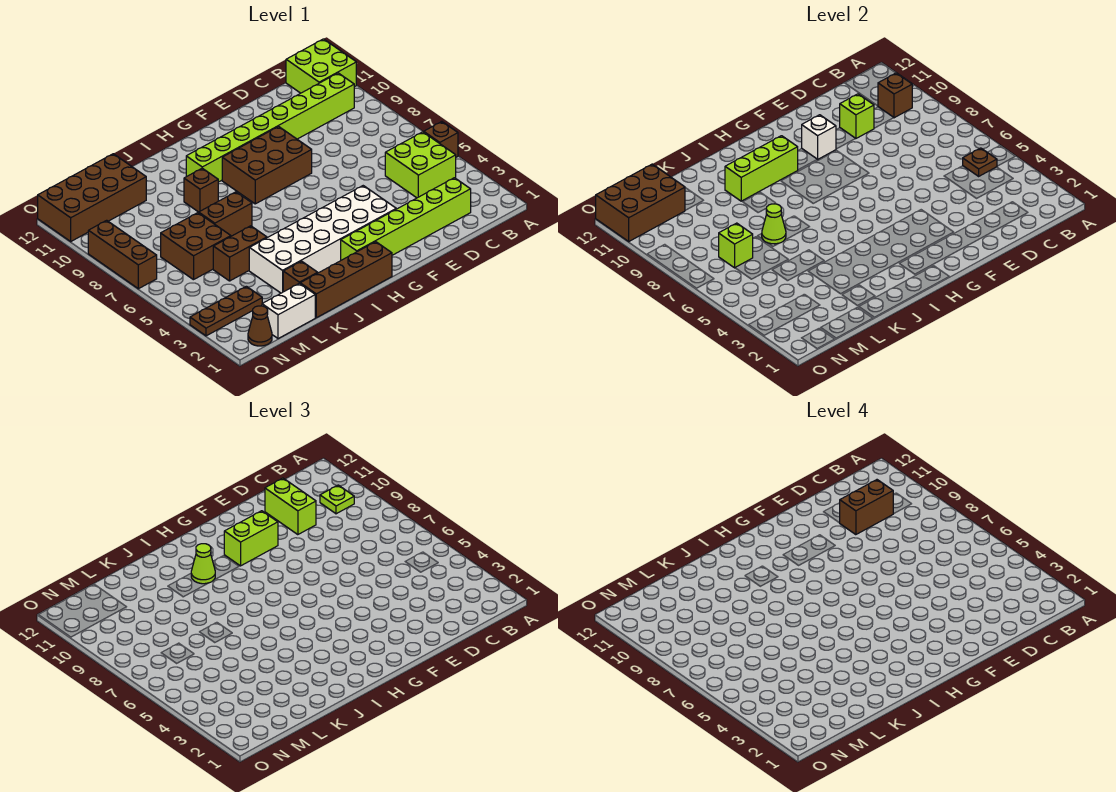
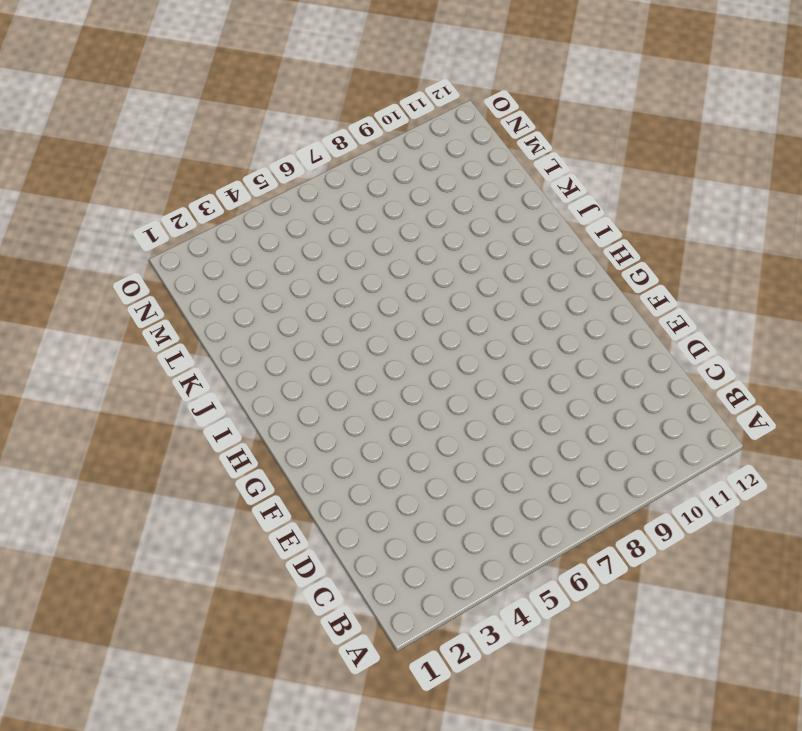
none -> brown brick A5 level 1
none -> lime brick A11:B12 level 1
none -> lime brick B4:C5 level 1
none -> lime brick B10:I10 level 1

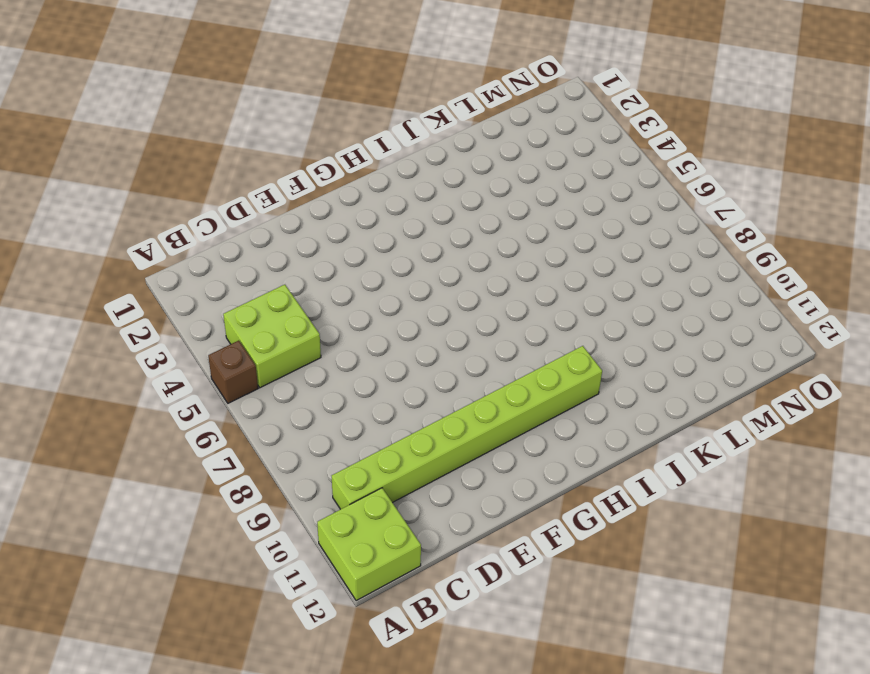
none -> lime brick C2:H2 level 1
none -> white brick F3:K4 level 1
none -> brown brick F8:H9 level 1
none -> brown brick H1:K1 level 1

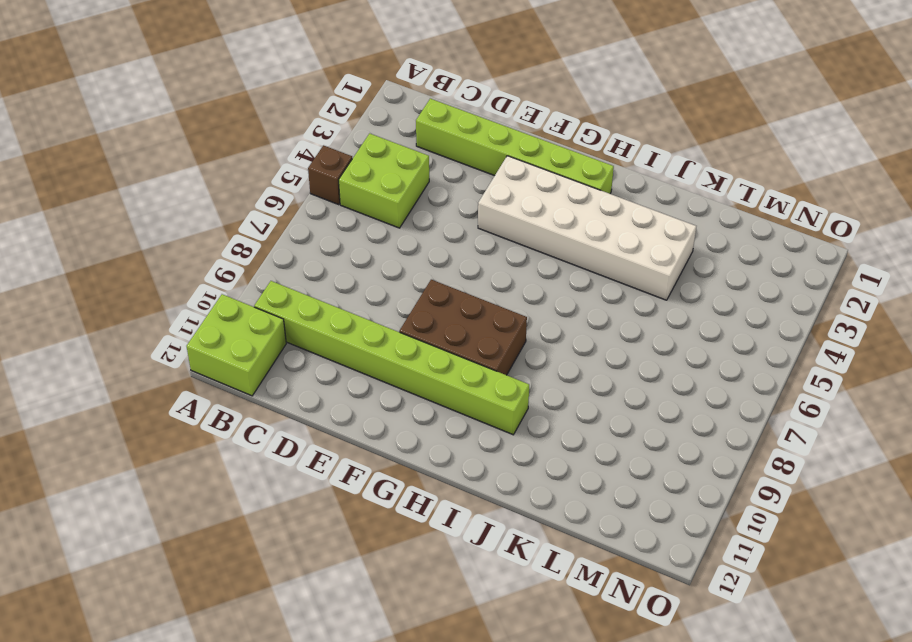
none -> brown brick H1:K1 level 1
none -> brown brick J7:K7 level 1
none -> brown brick J9 level 1
none -> brown brick K2 level 1

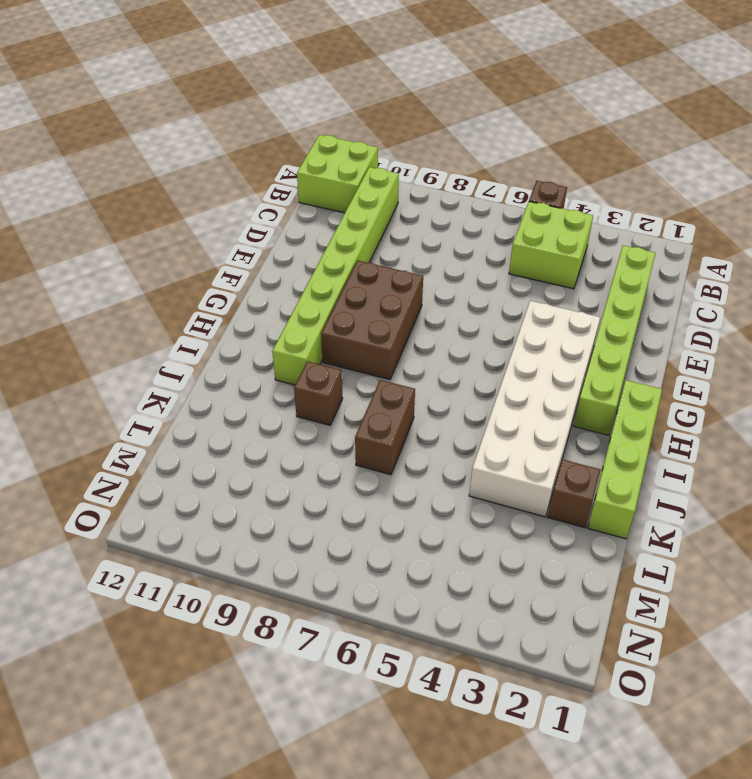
lime brick H1:K1 level 1 -> brown brick H1:K1 level 1
none -> brown brick K5:L5 level 1
none -> white brick L1:M1 level 1
none -> brown brick L6:M7 level 1
none -> brown brick L11:O12 level 1

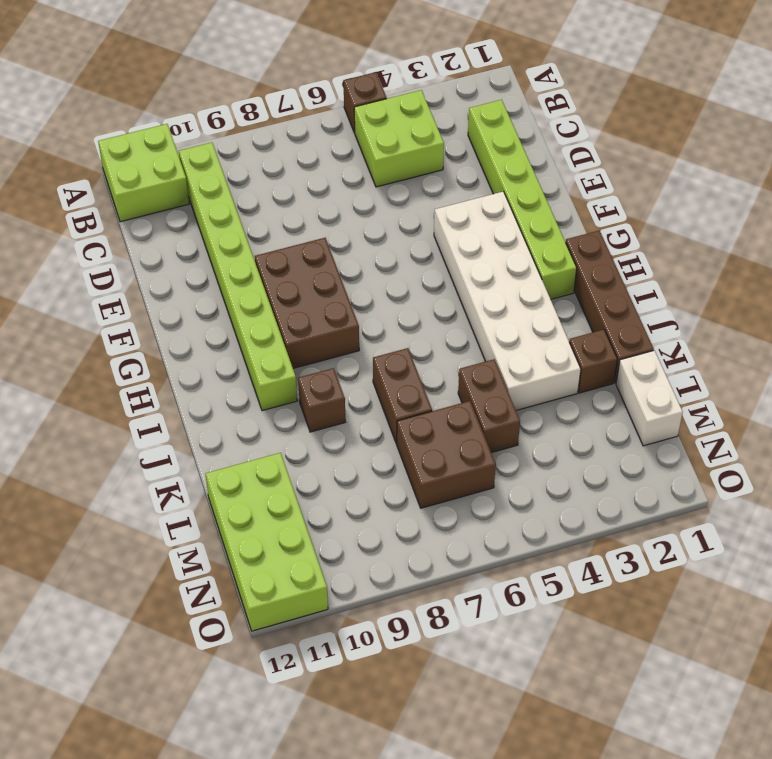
lime brick L11:O12 level 1 -> brown brick L11:O12 level 1
none -> brown plate M3:O3 level 1
none -> brown cone N1 level 1
none -> brown brick O7:O9 level 1
none -> brown plate B5 level 2

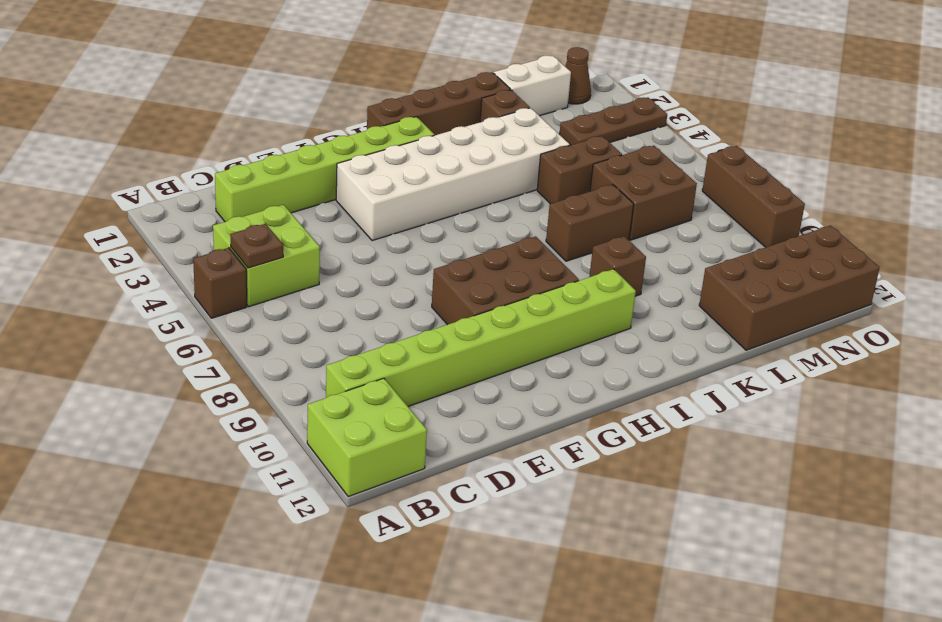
none -> brown brick B10 level 2
none -> lime brick D10 level 2
none -> white brick F10 level 2
none -> lime brick H10:J10 level 2

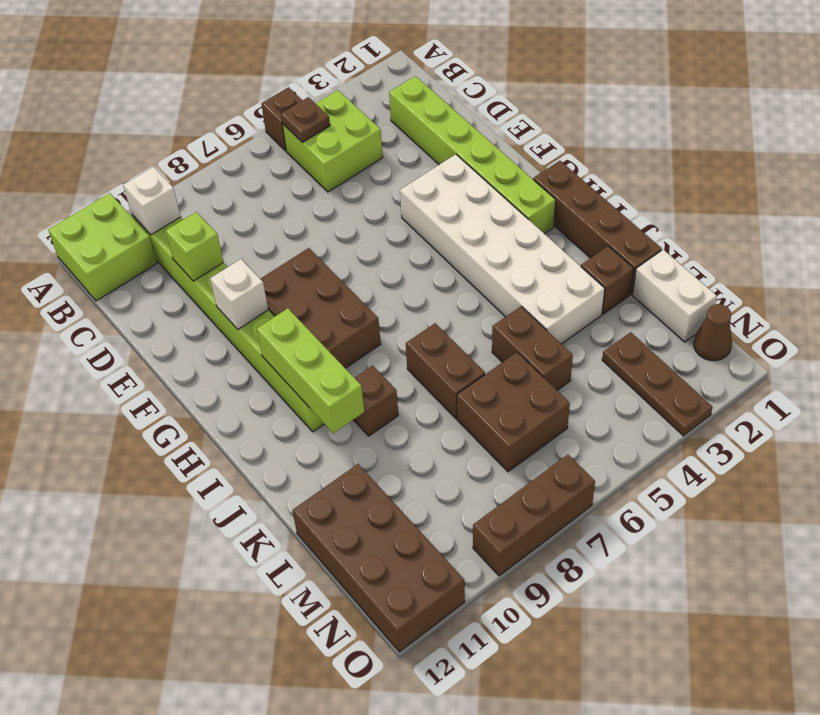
white brick B10 level 2 -> brown brick B10 level 2
none -> lime cone K7 level 2
none -> lime brick M7 level 2
none -> brown brick M11:O12 level 2
none -> lime plate B10 level 3

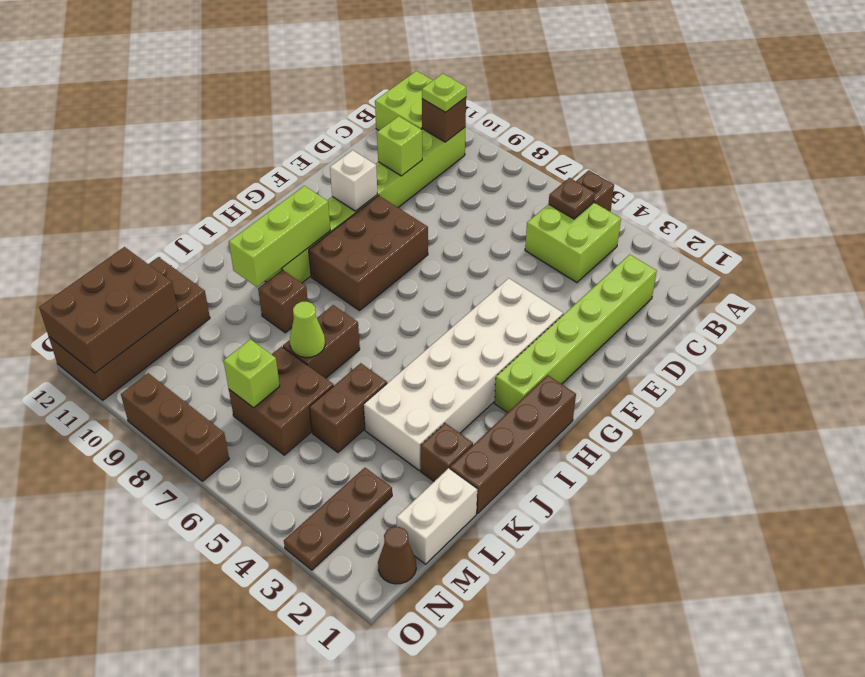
none -> lime brick D10:D11 level 3
none -> lime brick F10:G10 level 3
none -> lime cone I10 level 3
none -> brown brick C10:D10 level 4

